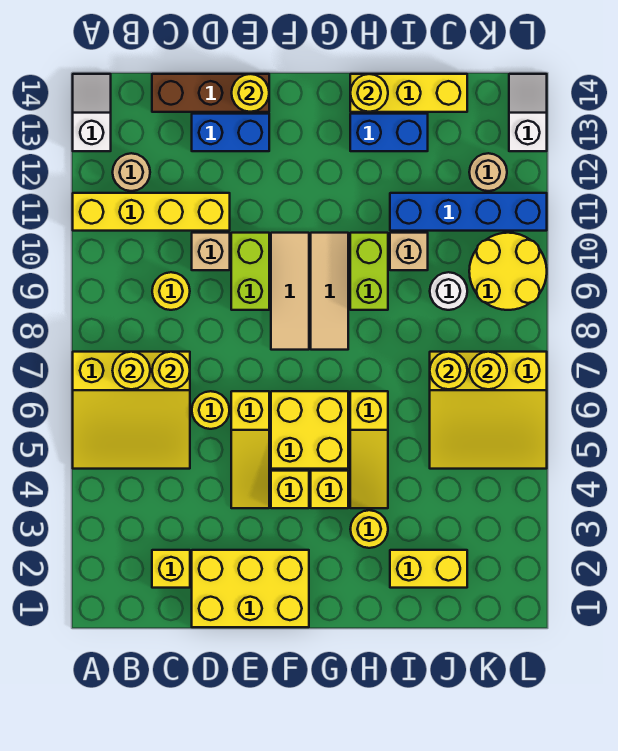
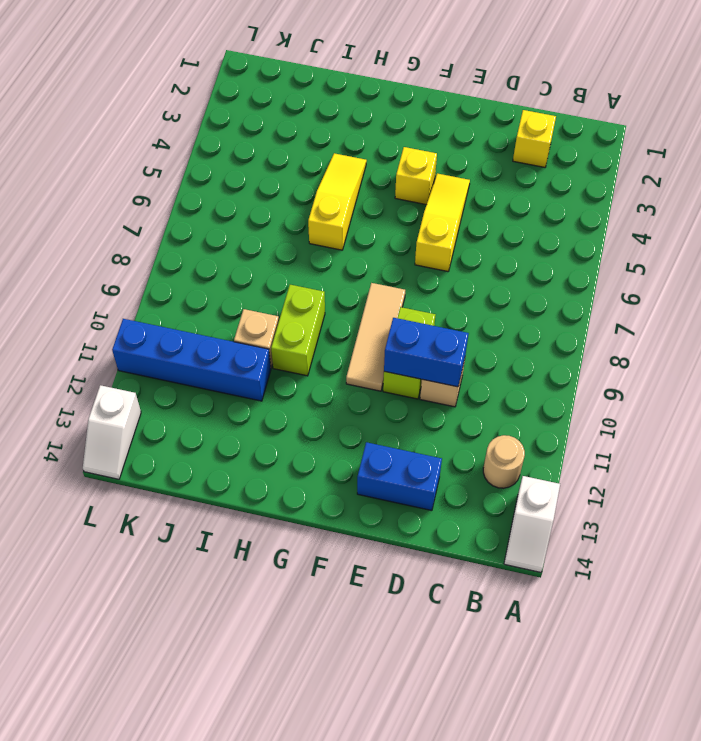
blue brick D10:E10 level 2 -> blue brick H13:I13 level 1
none -> yellow slope A5:C7 level 1 top 7
none -> yellow brick A11:D11 level 1
none -> yellow round brick C9 level 1
none -> brown brick C14:E14 level 1

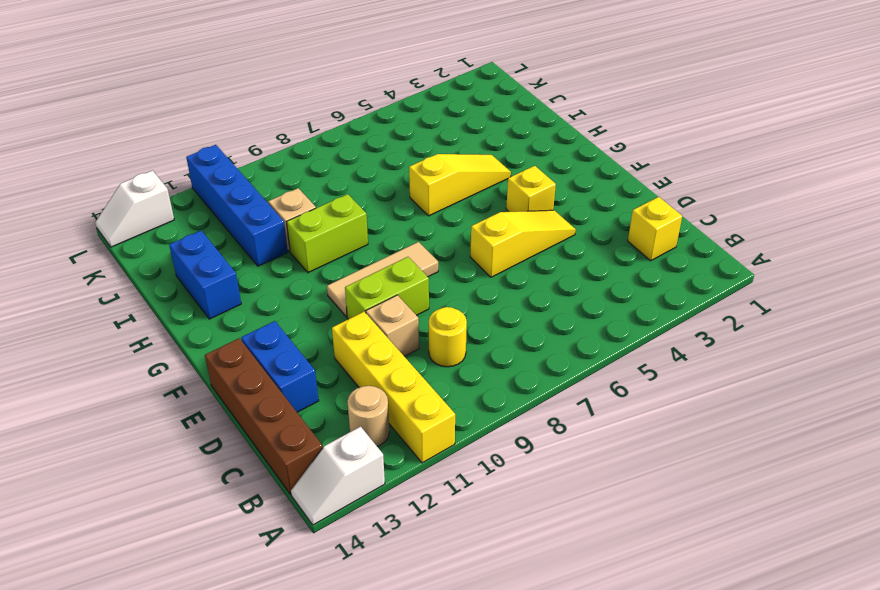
brown brick B14:E14 level 1 -> brown brick C14:E14 level 1
none -> yellow slope A5:C7 level 1 top 7
none -> yellow brick D1:F2 level 1
none -> yellow round brick D6 level 1
none -> yellow brick F5:G6 level 1

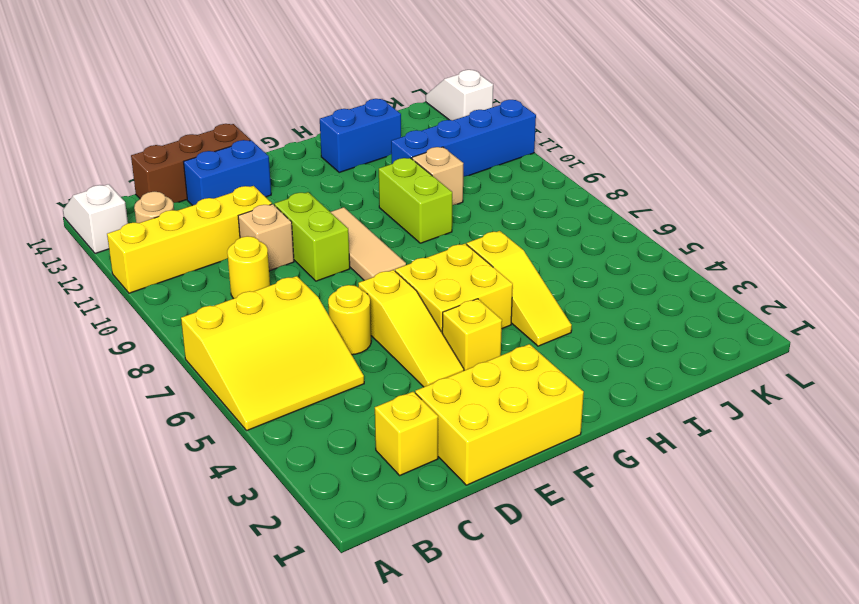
none -> yellow brick G4 level 1
none -> tan tile G8:G10 level 1
none -> yellow round brick H3 level 1
none -> yellow brick H14:J14 level 1

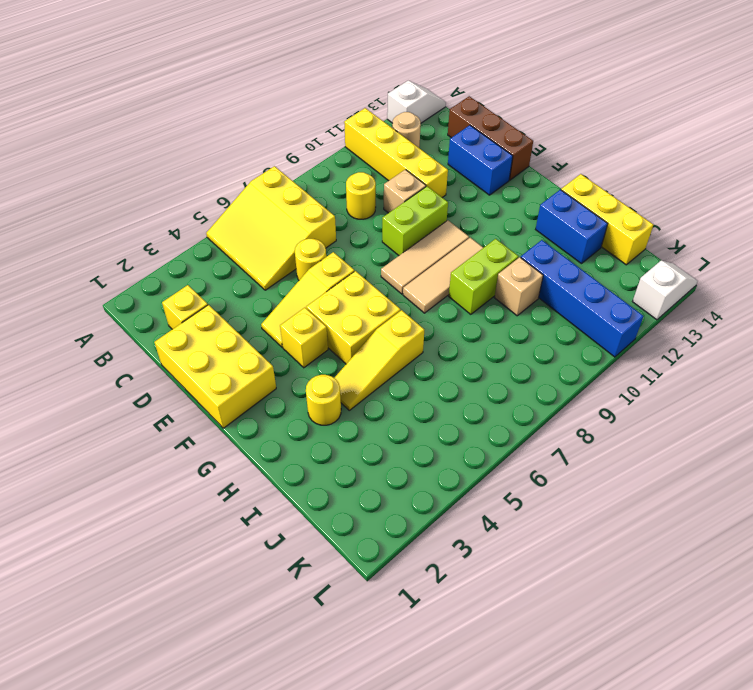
none -> yellow brick G4 level 1
none -> yellow brick I2:J2 level 1
none -> yellow slope J5:L7 level 1 top 7
none -> white round brick J9 level 1

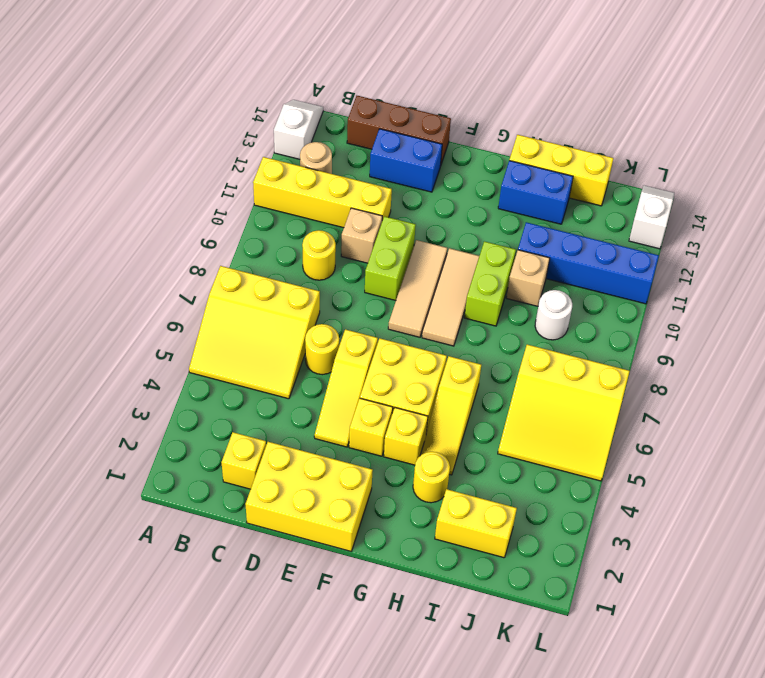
none -> yellow round brick K9:L10 level 1
none -> tan round brick K12 level 1
none -> yellow round brick B7 level 2
none -> yellow round brick C7 level 2

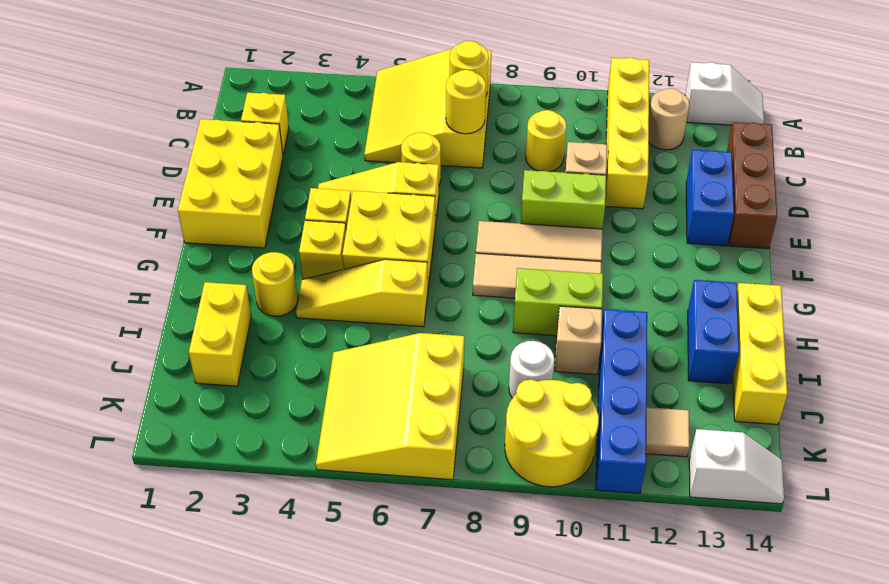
tan tile K12 level 1 -> tan round brick K12 level 1
none -> yellow round brick E14 level 2
none -> yellow round brick H14 level 2
none -> yellow round brick J7 level 2
none -> yellow round brick K7 level 2

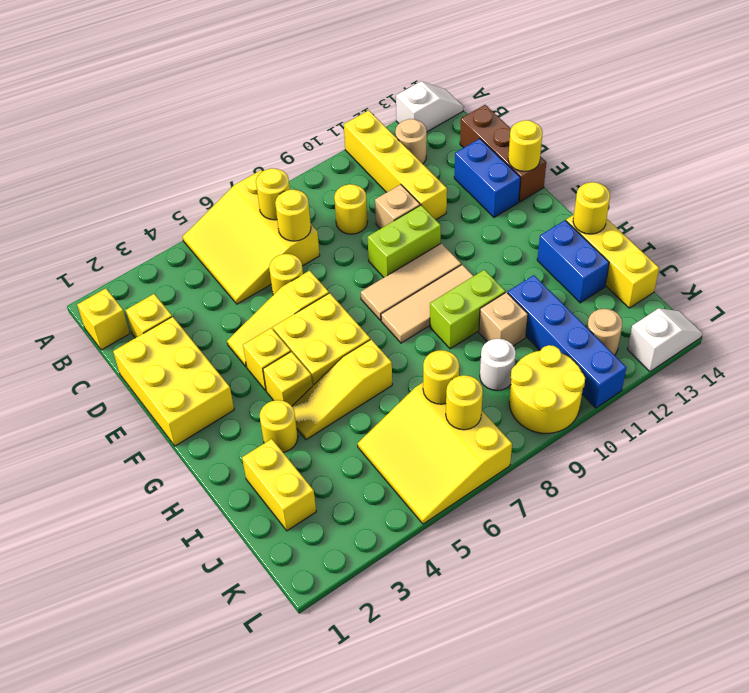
yellow brick B1 level 1 -> none

